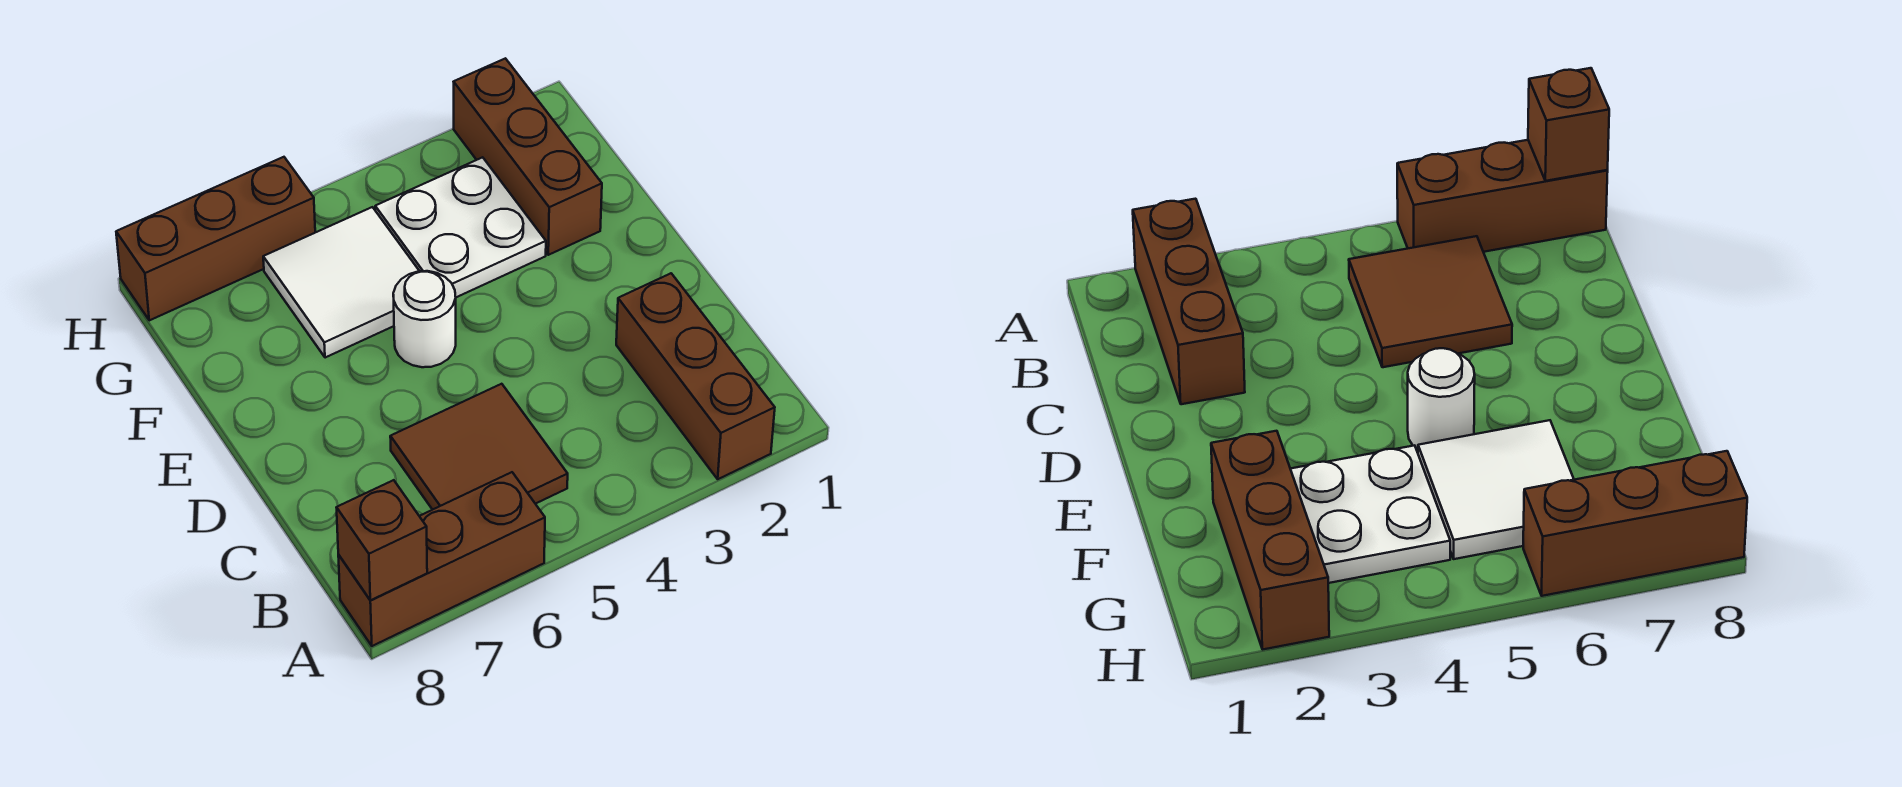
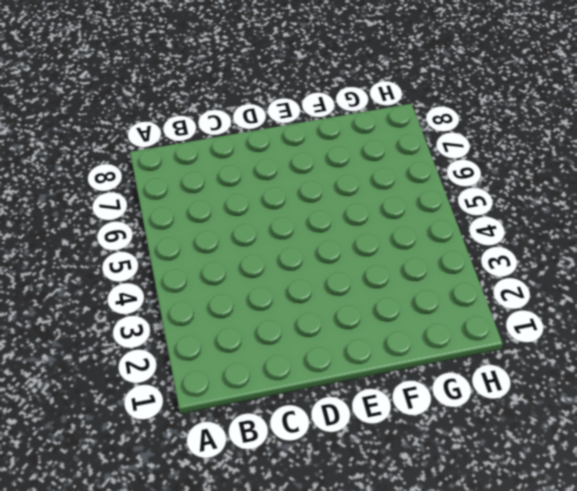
none -> brown brick A2:C2 level 1
none -> brown brick A6:A8 level 1

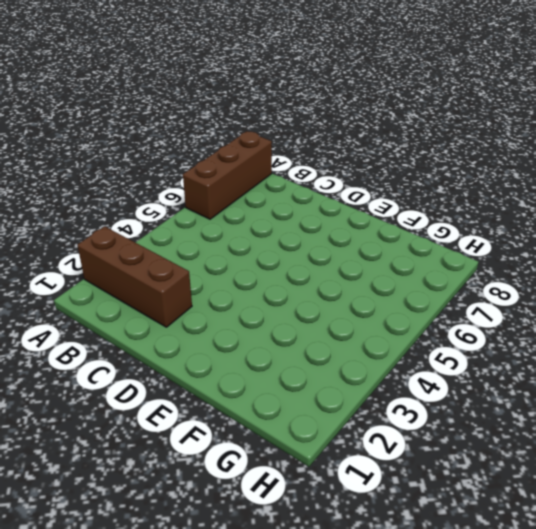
none -> brown tile B5:C6 level 1
none -> white round brick E5 level 1

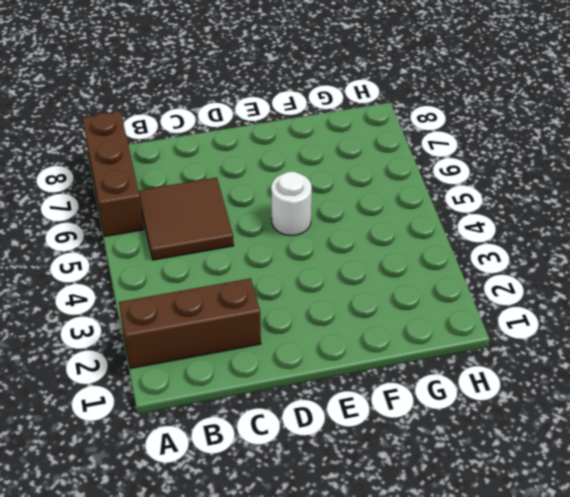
none -> brown brick F2:H2 level 1
none -> white plate F3:G4 level 1

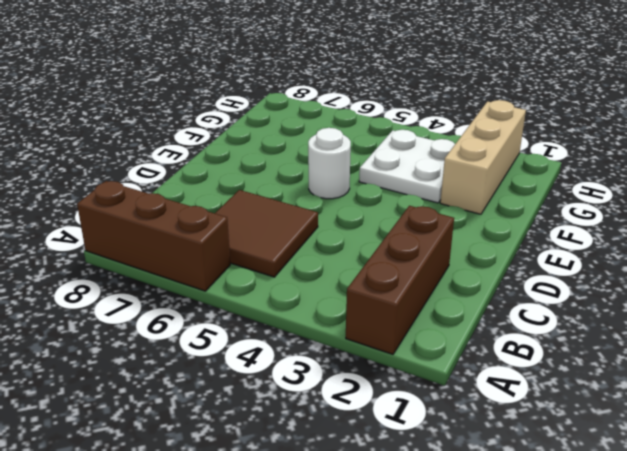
tan brick F2:H2 level 1 -> brown brick F2:H2 level 1
none -> white tile F5:G6 level 1
none -> brown brick H6:H8 level 1

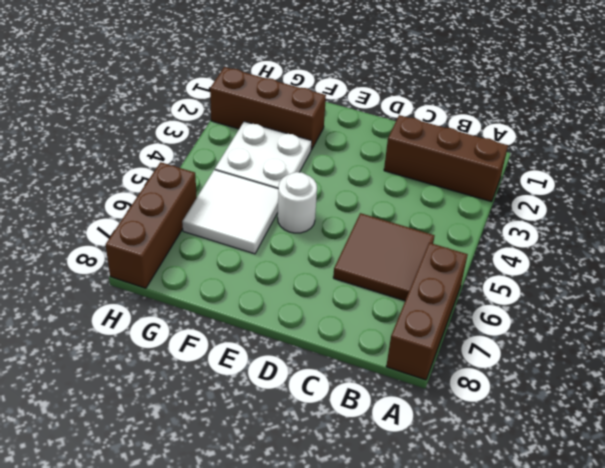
none -> brown brick A8 level 2

